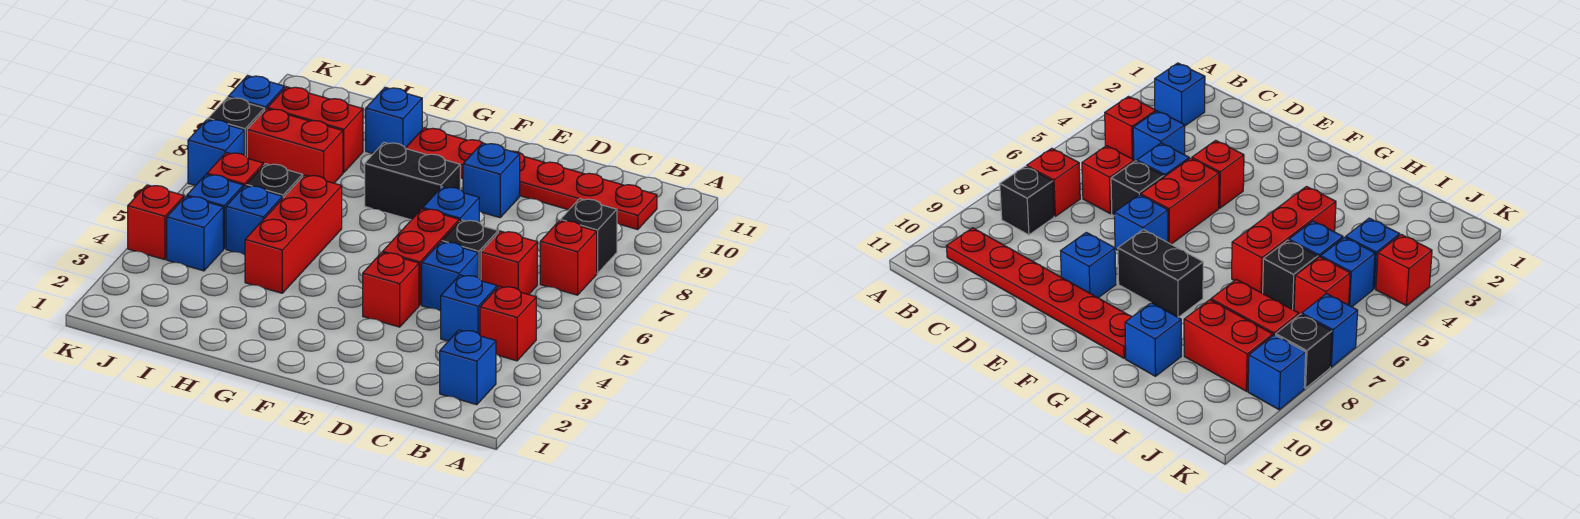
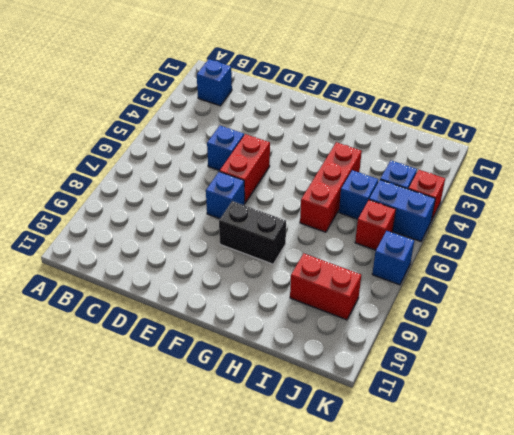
blue brick J5:K5 level 1 -> blue brick J5 level 1
none -> red brick B4 level 1
none -> red brick B7 level 1
none -> black brick B8 level 1

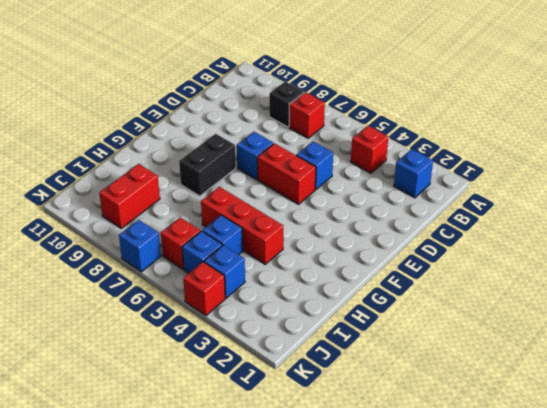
none -> red plate B10:G10 level 1
none -> blue brick C4 level 1
none -> red brick C6 level 1

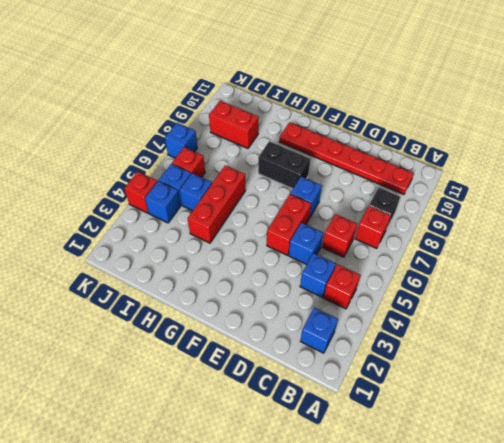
none -> black brick D6 level 1
none -> red brick E4 level 1
none -> blue brick E9 level 1

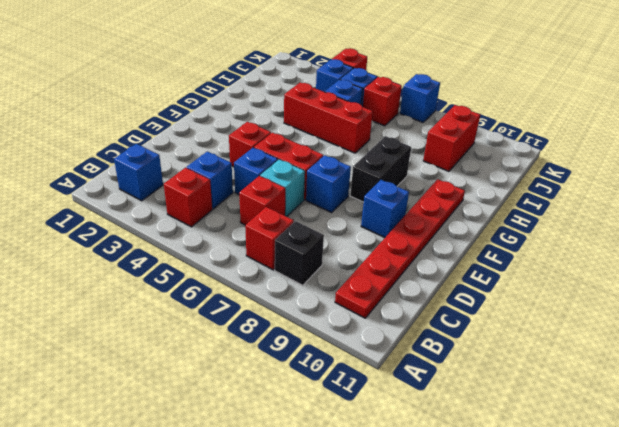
cyan brick D6 level 1 -> black brick D6 level 1
none -> blue brick H10 level 1
none -> black brick I6 level 1
none -> red brick I8:J8 level 1

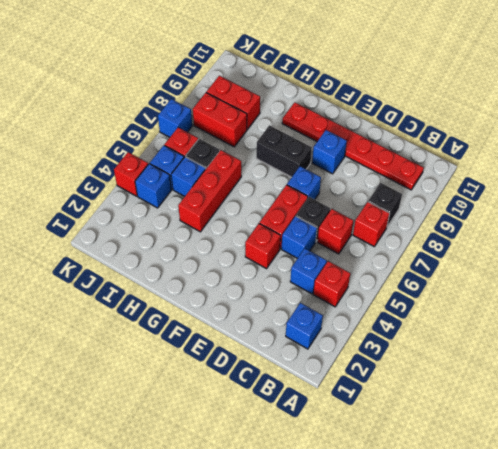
none -> blue brick H10 level 1
none -> black brick K8 level 1
none -> blue brick K9 level 1

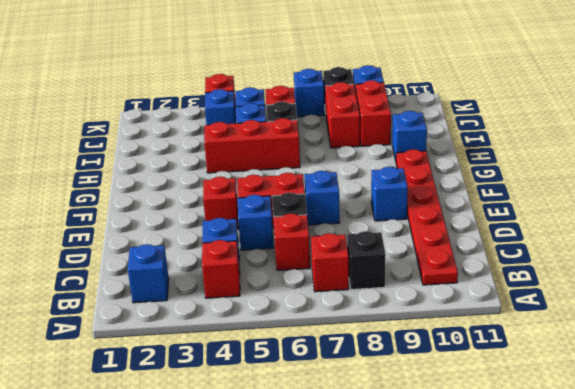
none -> black brick F8:G8 level 1

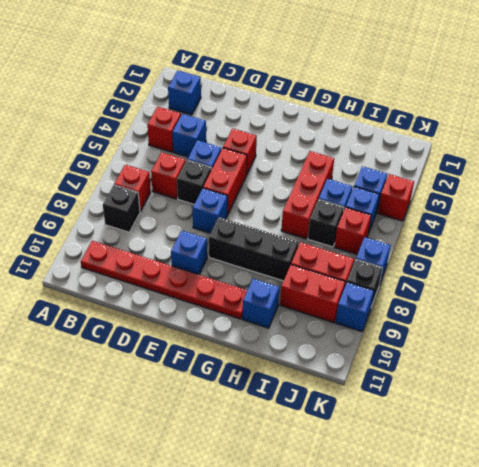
black brick F8:H8 level 1 -> black brick F8:G8 level 1

